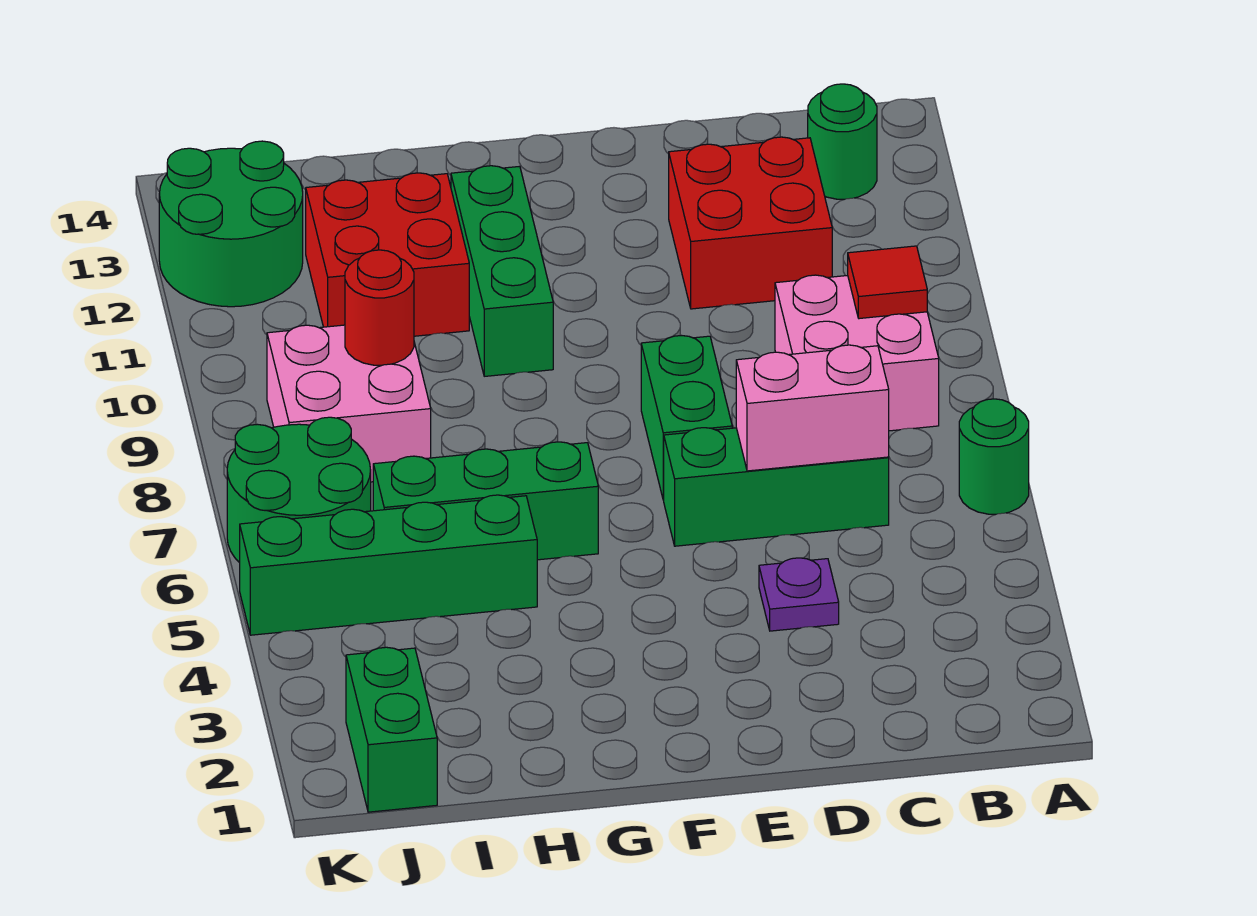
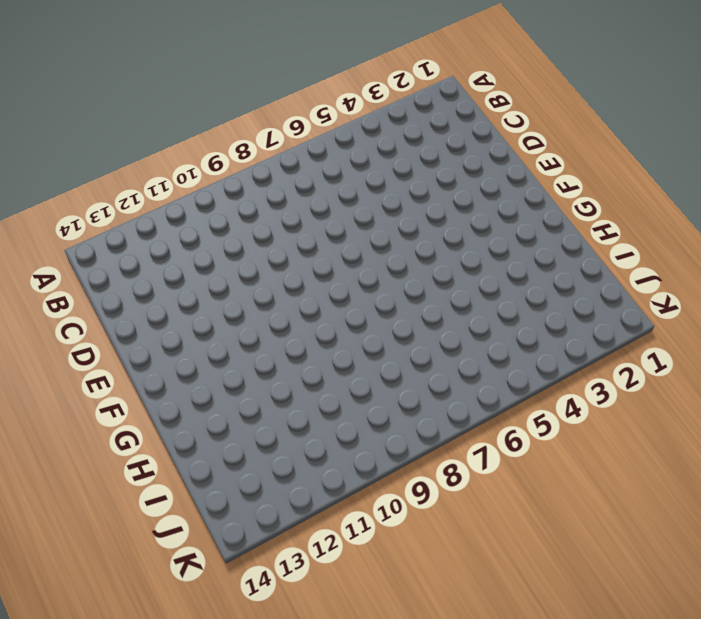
none -> green round brick A6 level 1
none -> pink brick B8:C9 level 1
none -> green round brick B13 level 1

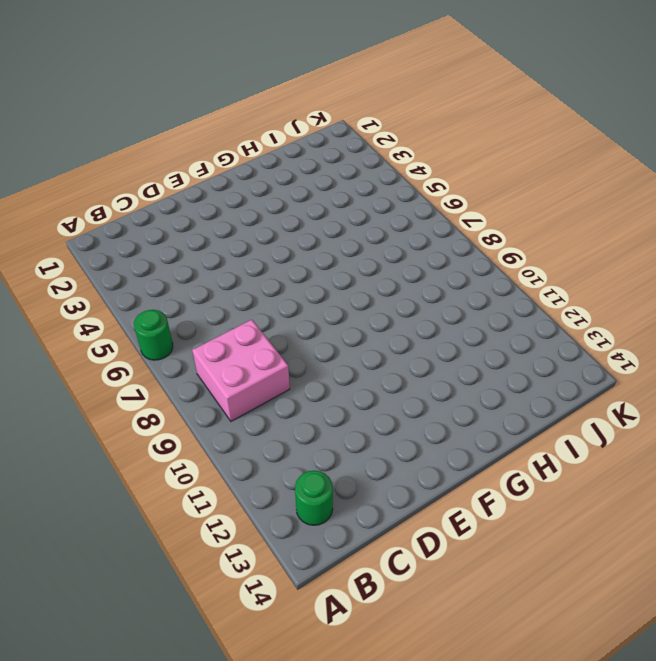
none -> green brick C6:E6 level 1
none -> red brick C11:D12 level 1
none -> purple plate D4 level 1

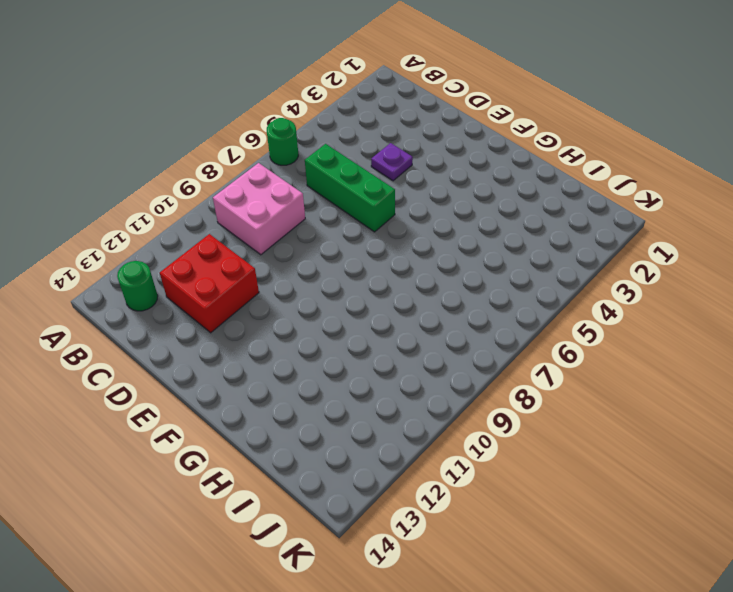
none -> green brick E7:E8 level 1
none -> green brick G6:I6 level 1
none -> green brick G10:G12 level 1

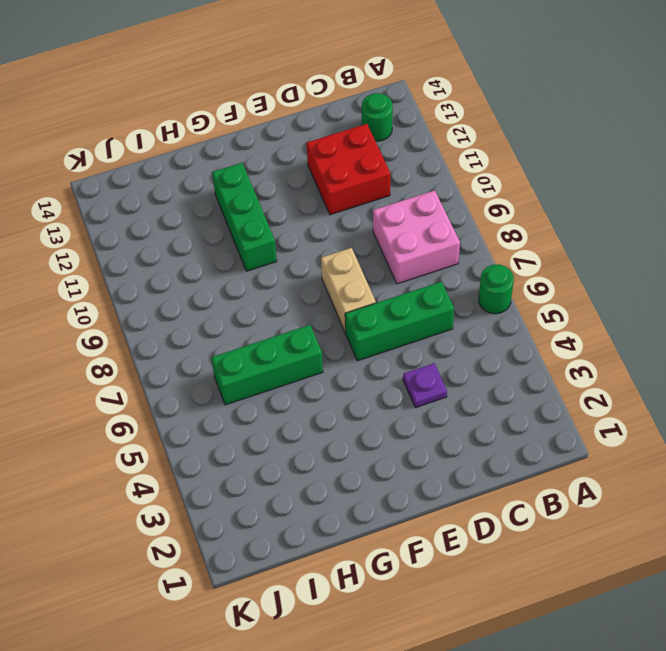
tan brick E7:E8 level 1 -> green brick E7:E8 level 1
none -> green brick H5:K5 level 1
none -> red brick H11:I12 level 1
none -> pink brick I8:J9 level 1

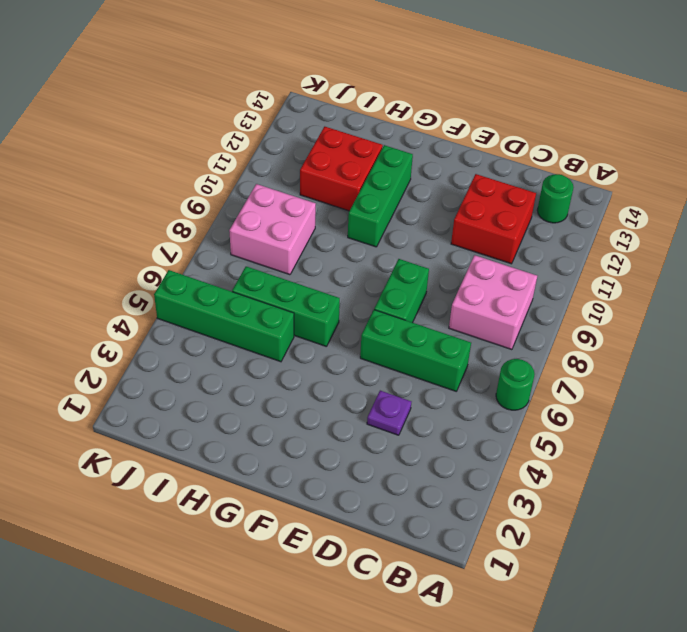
none -> green brick J1:J2 level 1
none -> green round brick J6:K7 level 1
none -> green round brick J12:K13 level 1

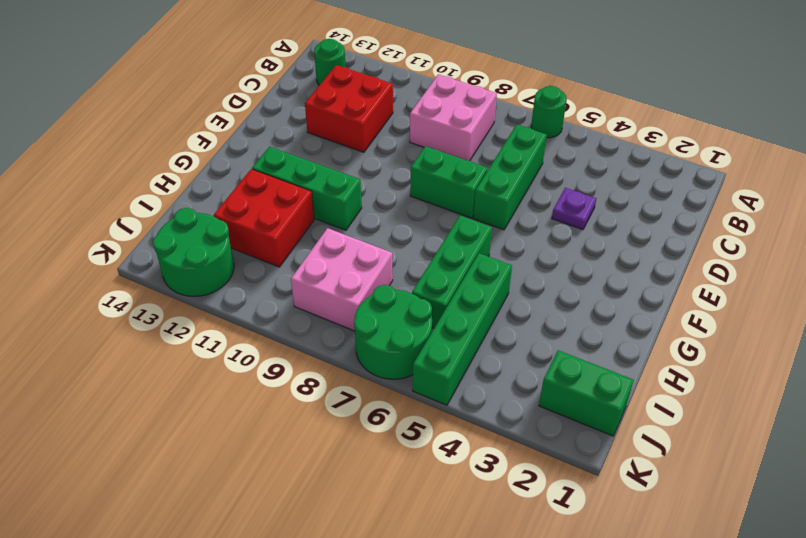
none -> red tile B9 level 2
none -> pink brick C6:D6 level 2
none -> red round brick I9 level 2

